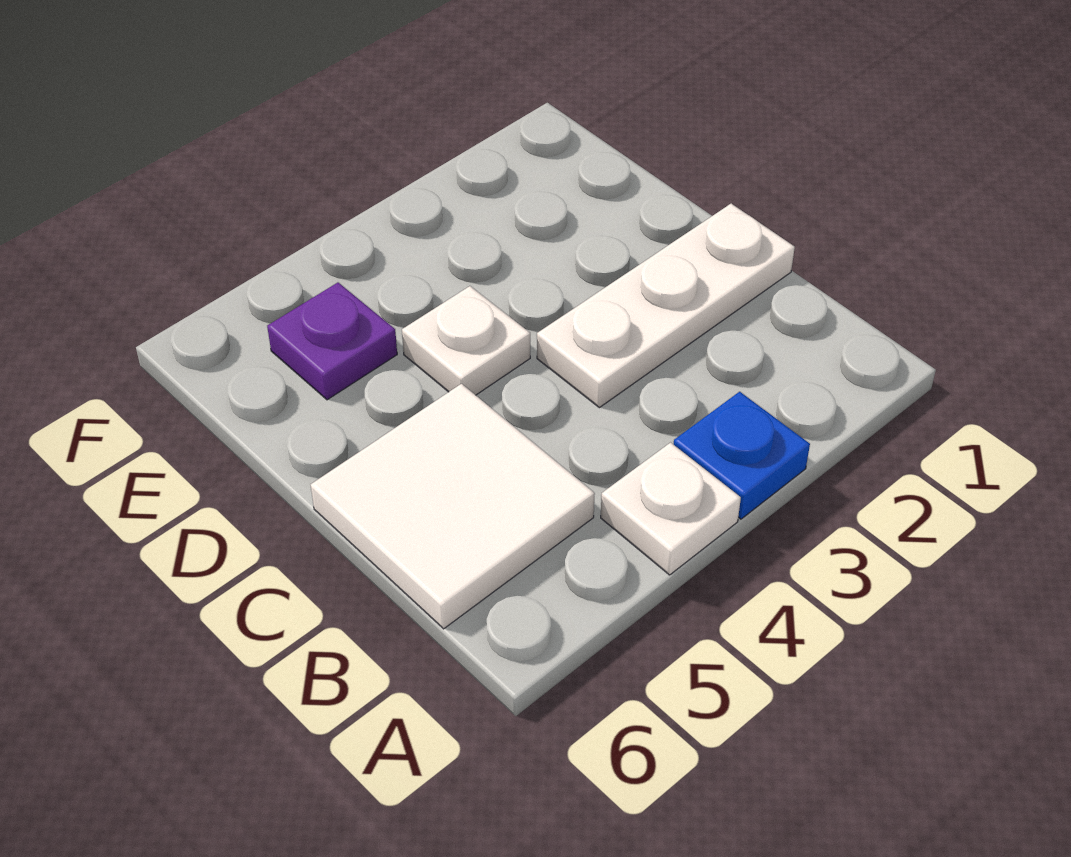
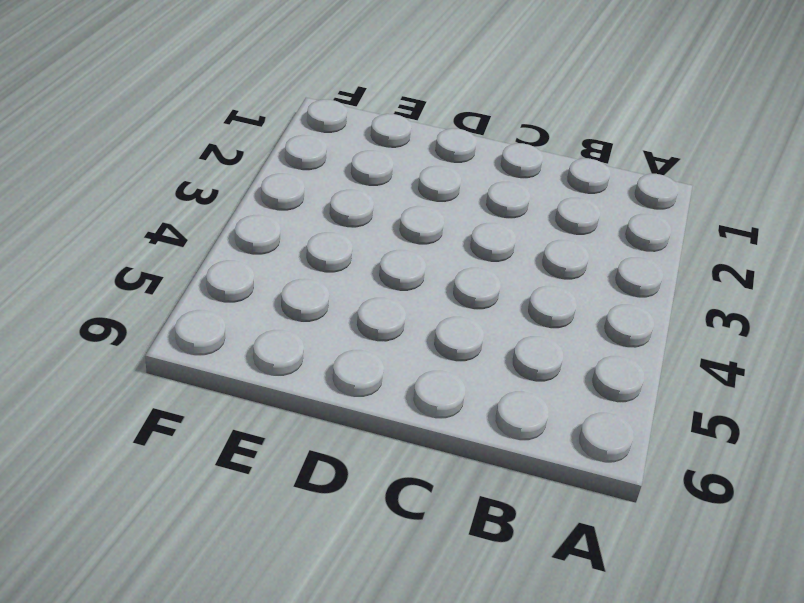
none -> blue plate A3 level 1
none -> white plate A4 level 1

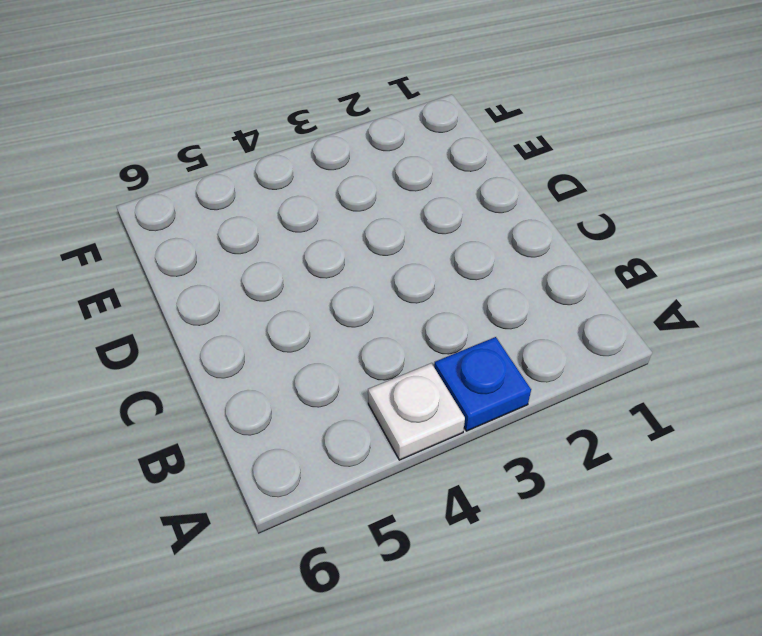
none -> white tile B5:C6 level 1
none -> white plate C1:C3 level 1

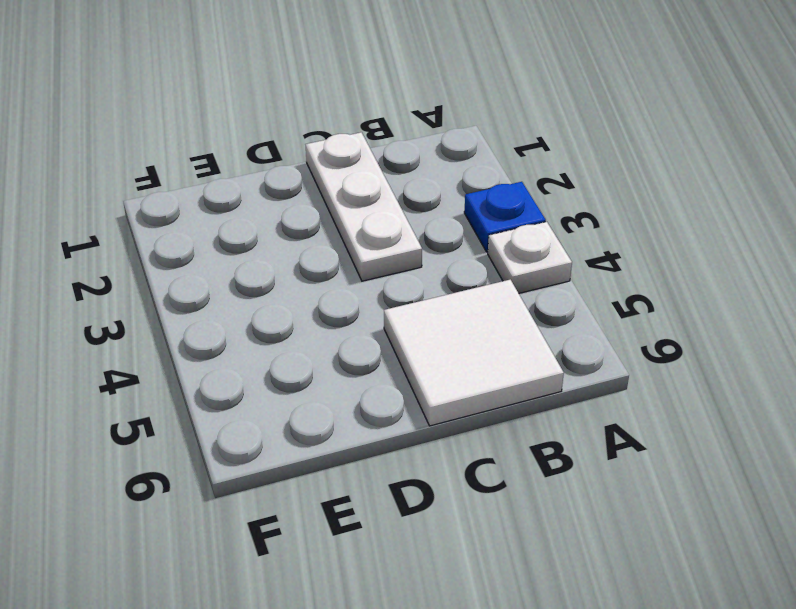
none -> white plate D4 level 1
none -> purple plate E5 level 1

